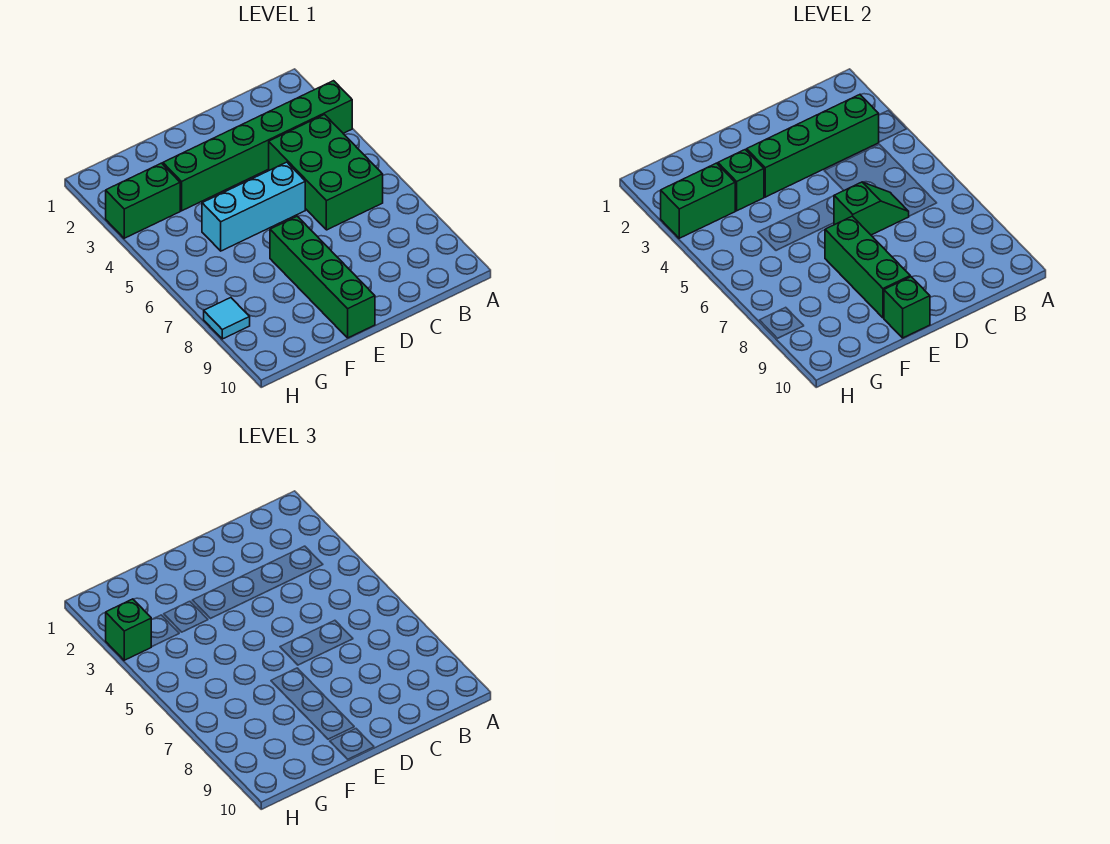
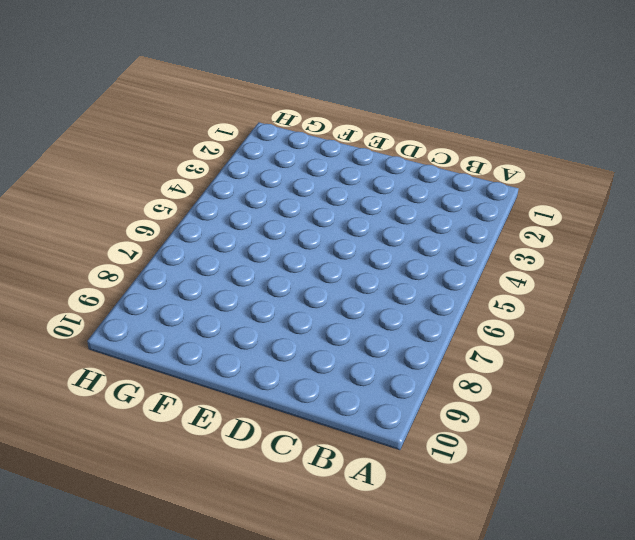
none -> green brick A3:F3 level 1
none -> green brick B4:C6 level 1
none -> cyan brick D5:F5 level 1

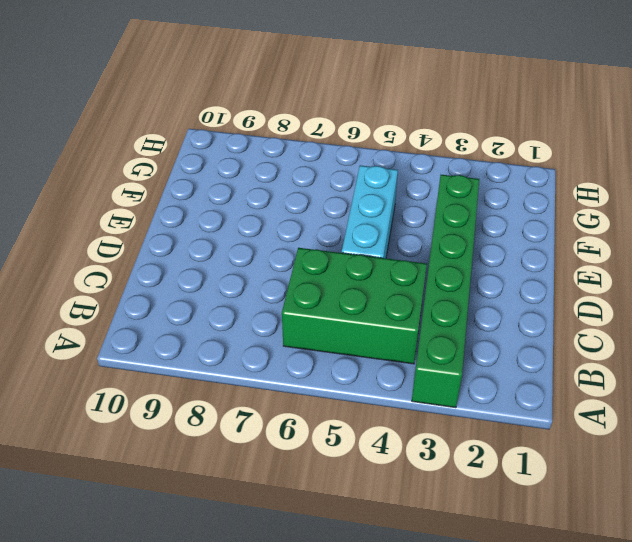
none -> green brick E7:E10 level 1
none -> green brick G3:H3 level 1
none -> cyan tile H8 level 1

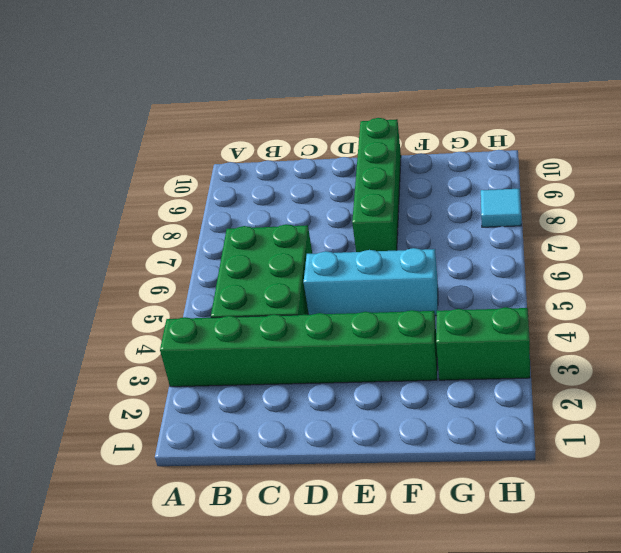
none -> green brick B3:E3 level 2
none -> green slope C6:D6 level 2 top D
none -> green brick E7:E9 level 2

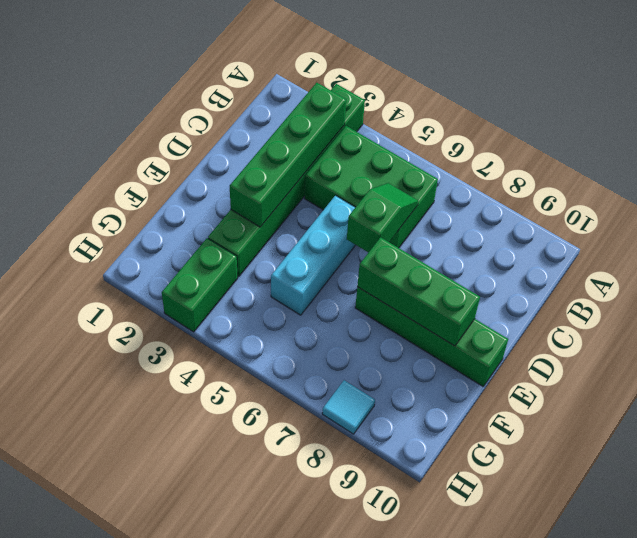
none -> green brick E10 level 2
none -> green brick F3 level 2
none -> green brick G3:H3 level 2

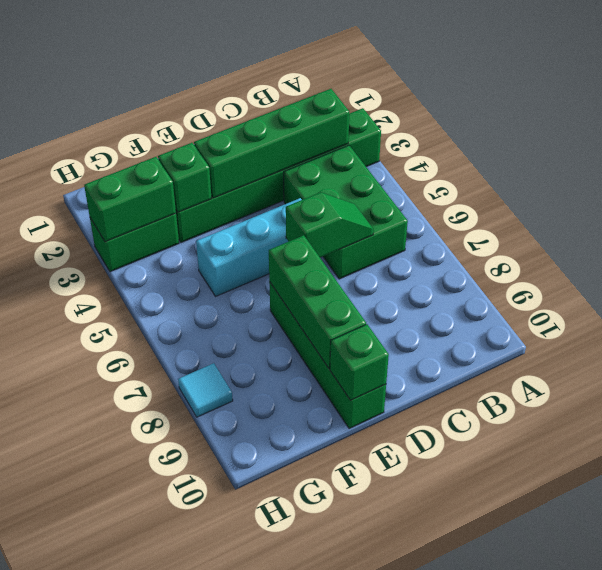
none -> green brick H3 level 3

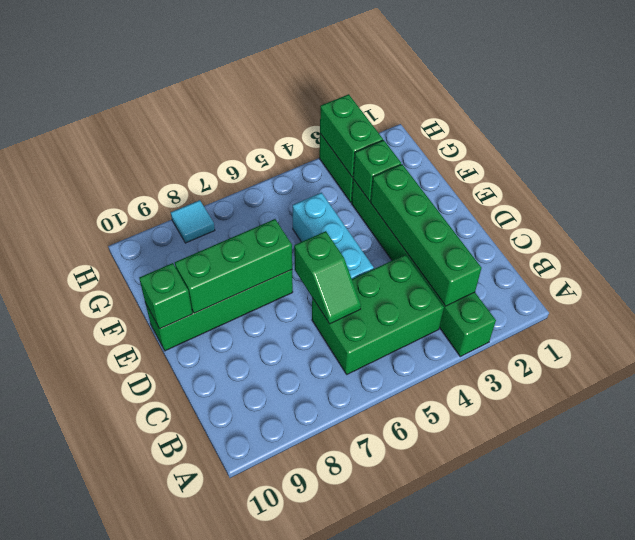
none -> green brick H3 level 3

